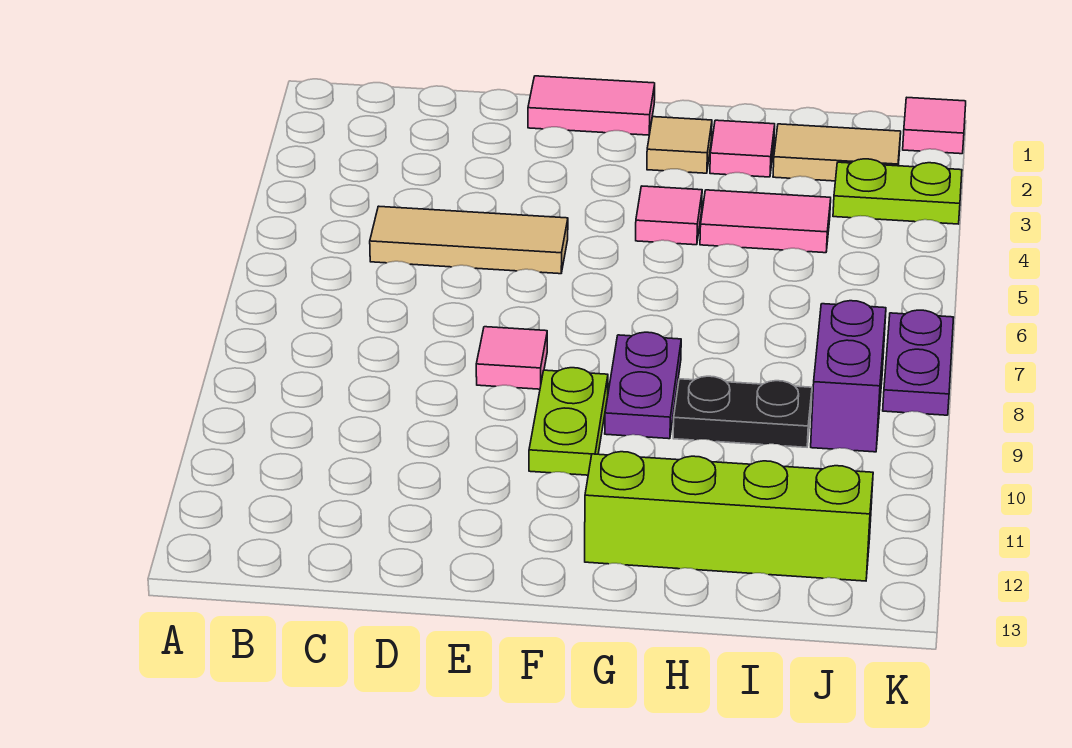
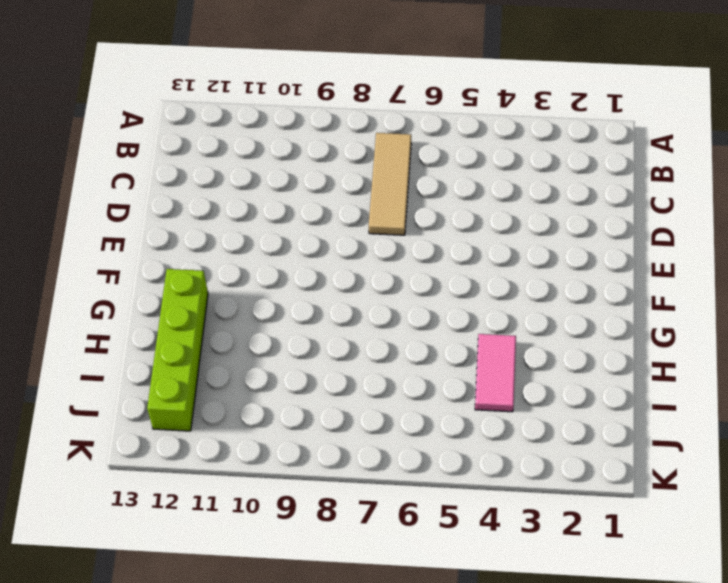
tan tile B7:D7 level 1 -> tan tile C5:E5 level 1
none -> pink tile E1:F1 level 1
none -> pink tile E8 level 1
none -> lime plate F9:F10 level 1

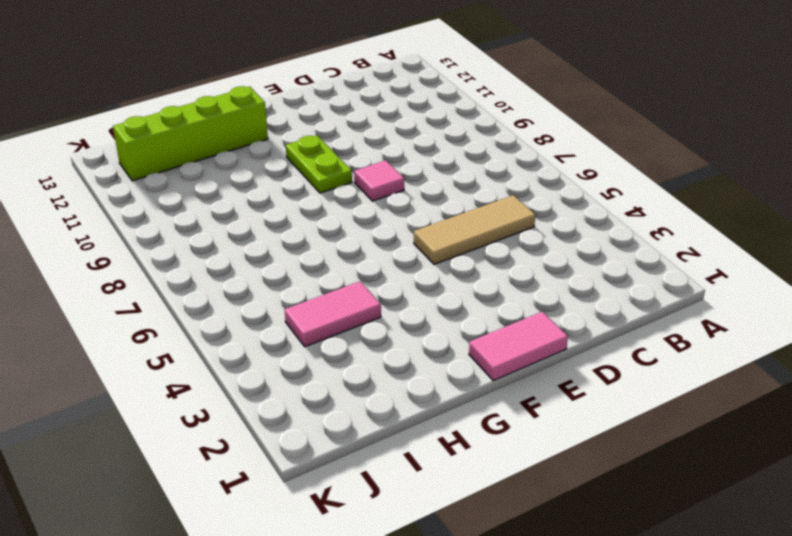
none -> tan tile G2 level 1
none -> pink tile G4 level 1
none -> purple plate G8:G9 level 1

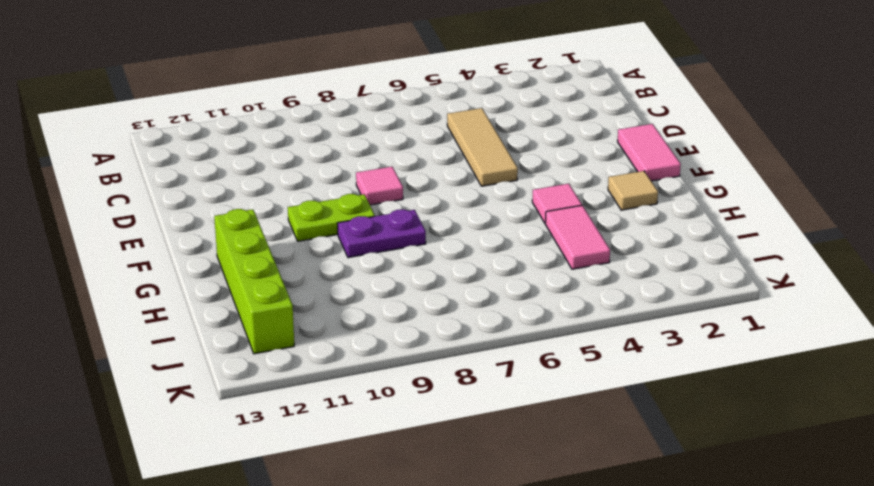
none -> pink tile H2 level 1
none -> black plate H9:I9 level 1
none -> tan tile I2:J2 level 1

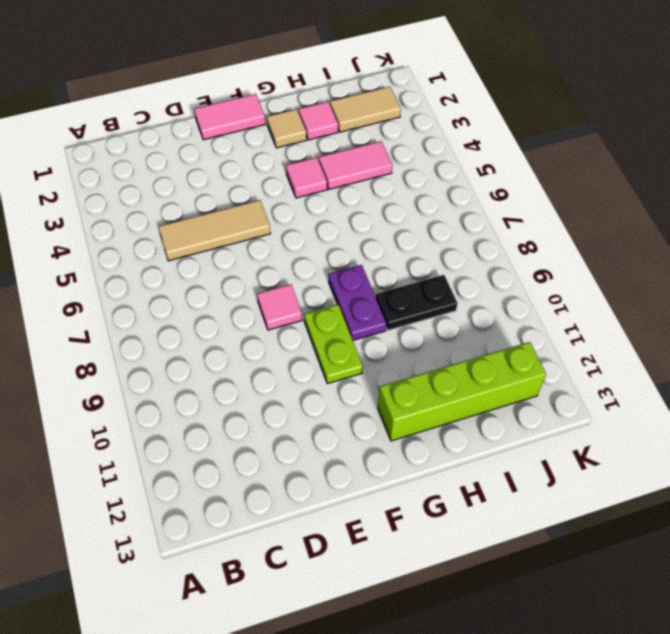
none -> lime plate J3:K3 level 1
none -> purple brick J8:J9 level 1
none -> pink tile K1 level 1

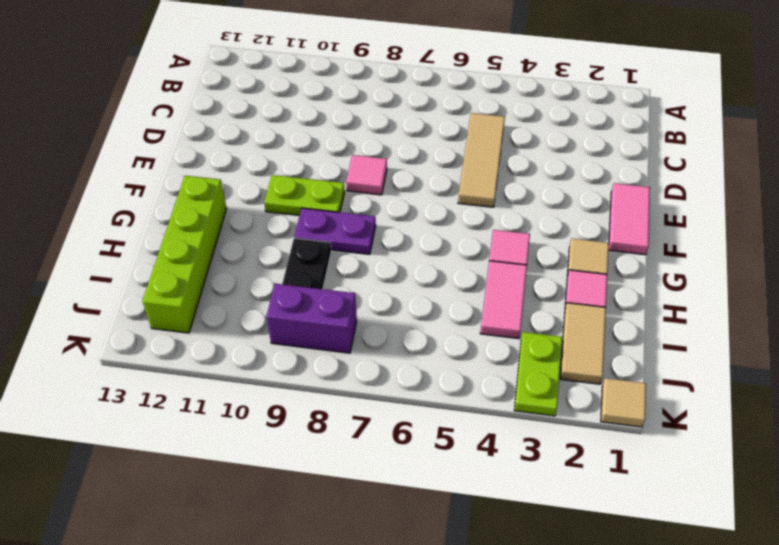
tan tile K1 level 1 -> pink tile K1 level 1
none -> purple plate K7:K8 level 1

